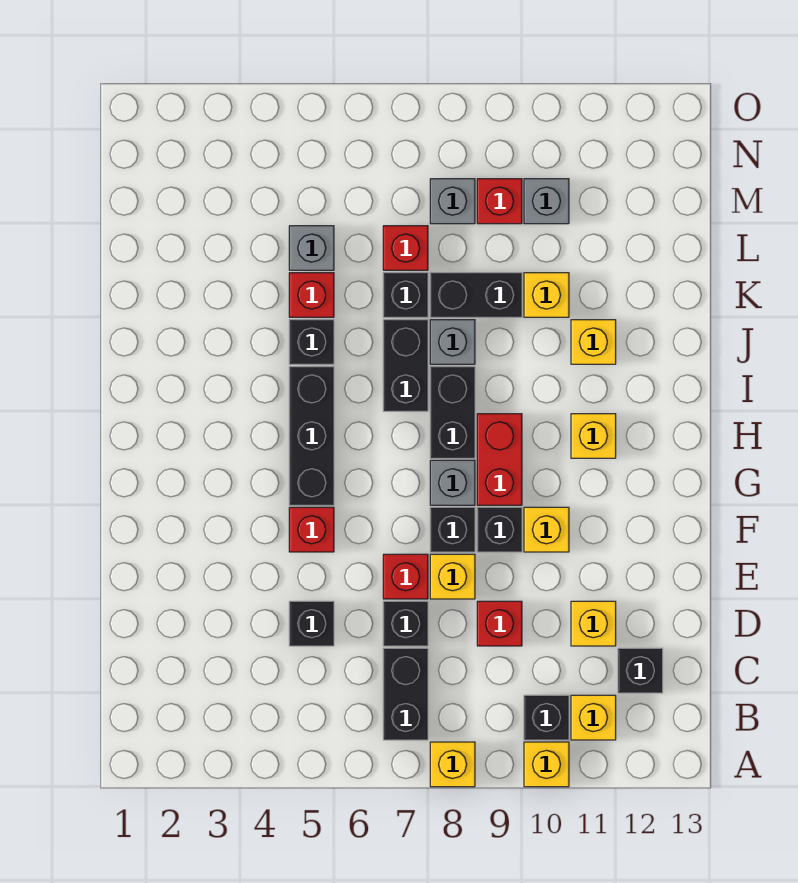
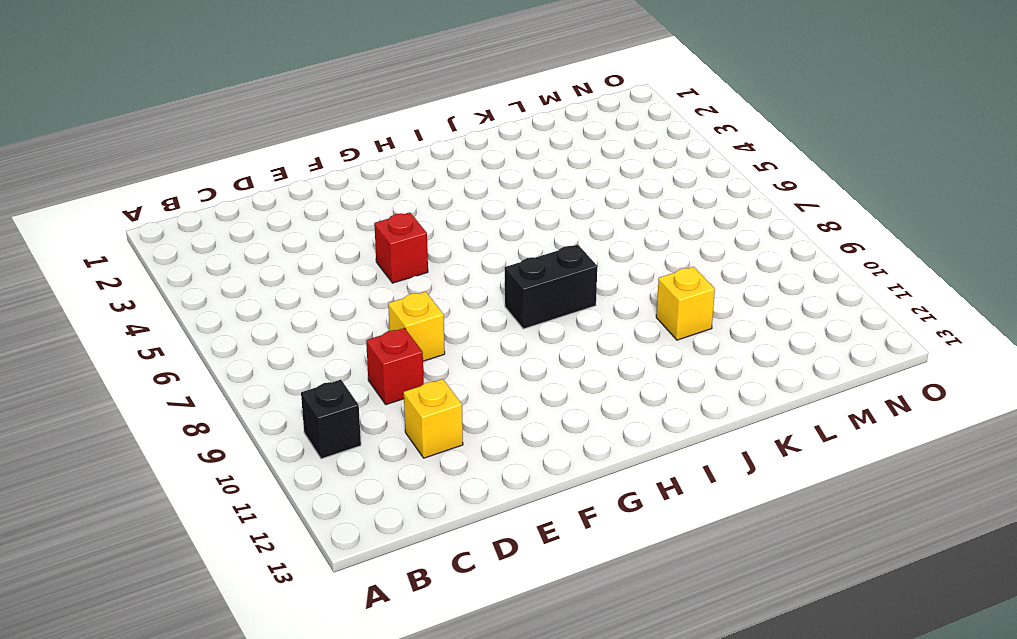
none -> yellow brick A8 level 1
none -> yellow brick A10 level 1
none -> black brick B7:C7 level 1
none -> yellow brick B11 level 1

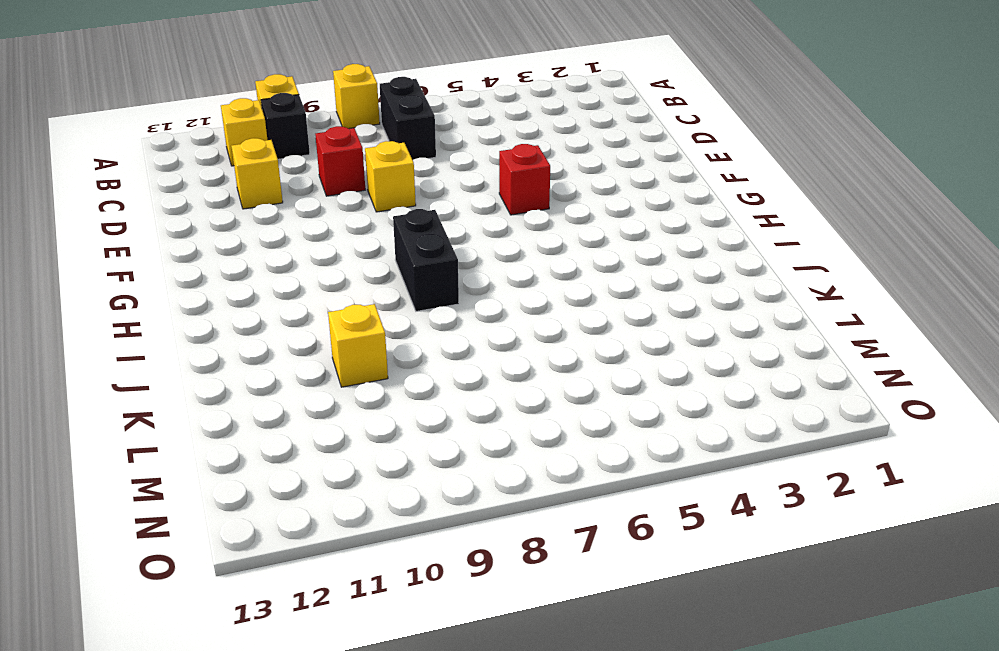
none -> black brick C12 level 1
none -> black brick D5 level 1
none -> black brick D7 level 1
none -> red brick E7 level 1

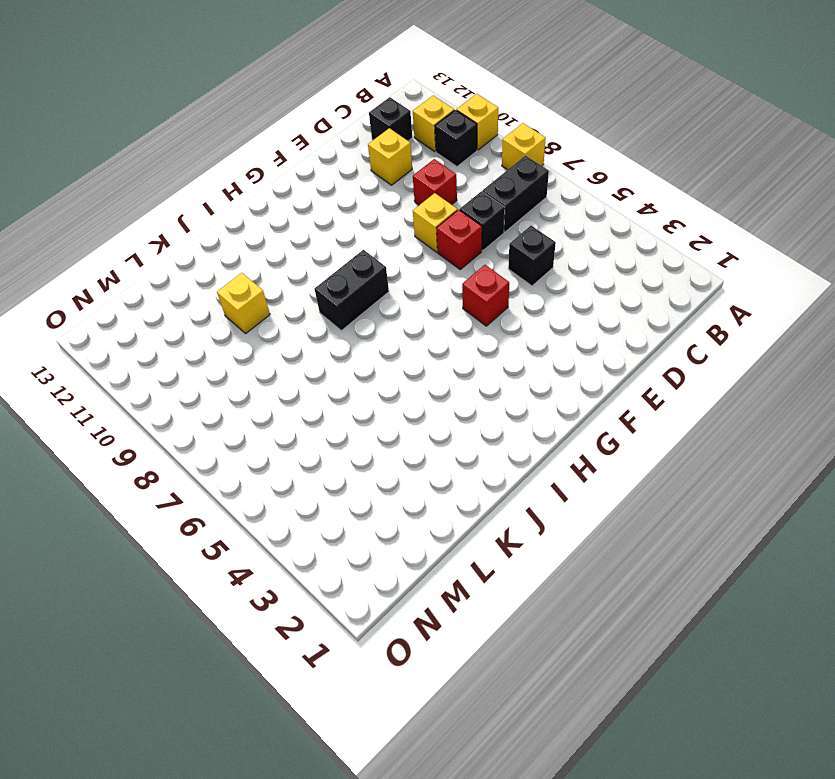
none -> black brick F8 level 1
none -> black brick F9 level 1
none -> yellow brick F10 level 1
none -> black brick G5:I5 level 1

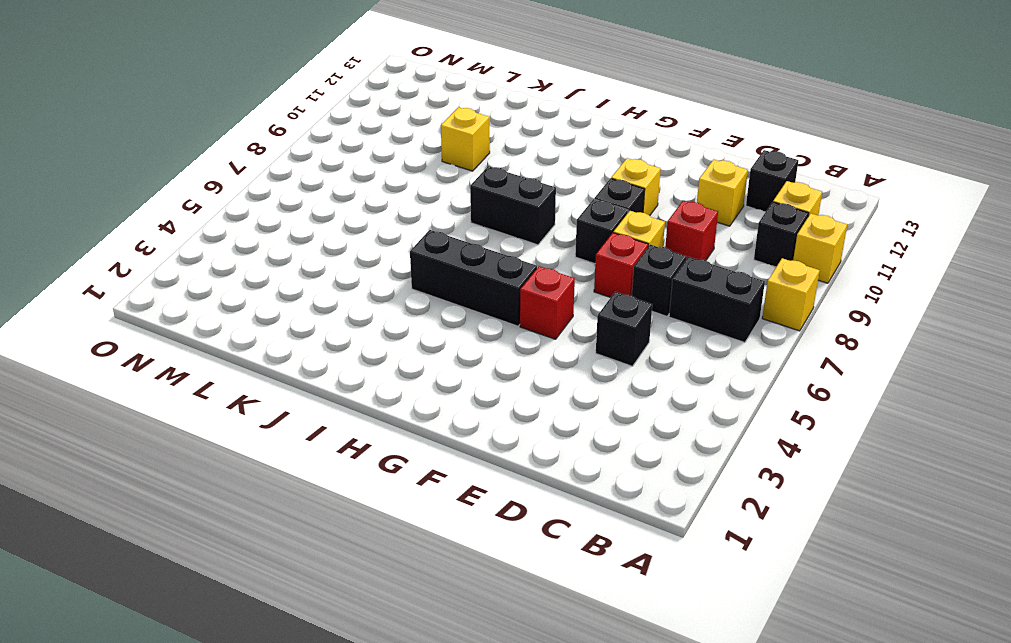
none -> grey brick G8 level 1
none -> red brick G9:H9 level 1
none -> yellow brick H11 level 1
none -> black brick I7:J7 level 1

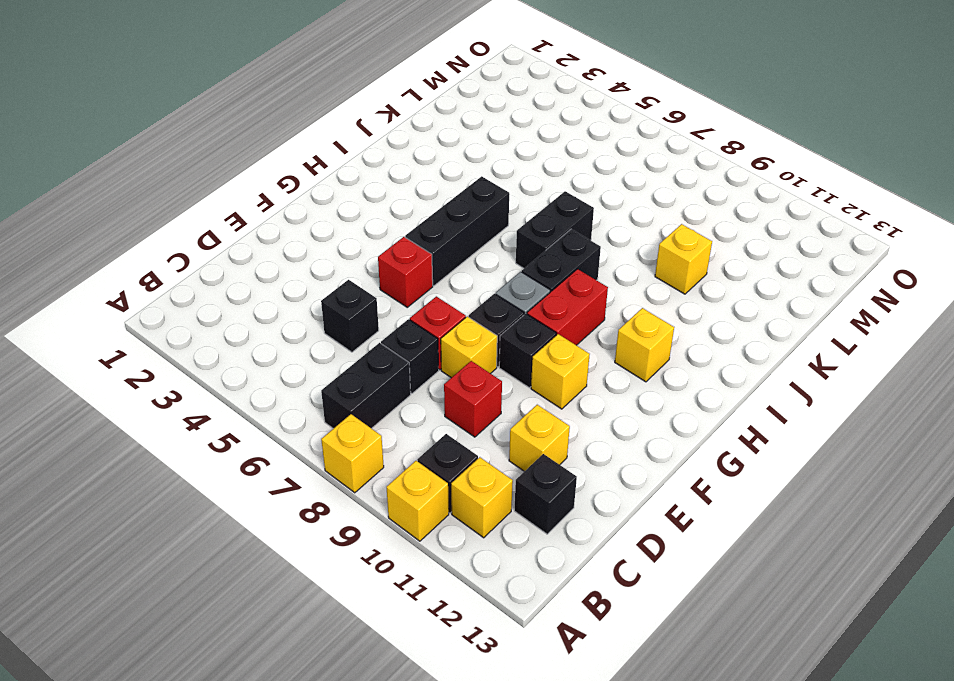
none -> black brick J5 level 1
none -> grey brick J8 level 1
none -> yellow brick J11 level 1
none -> red brick K5 level 1

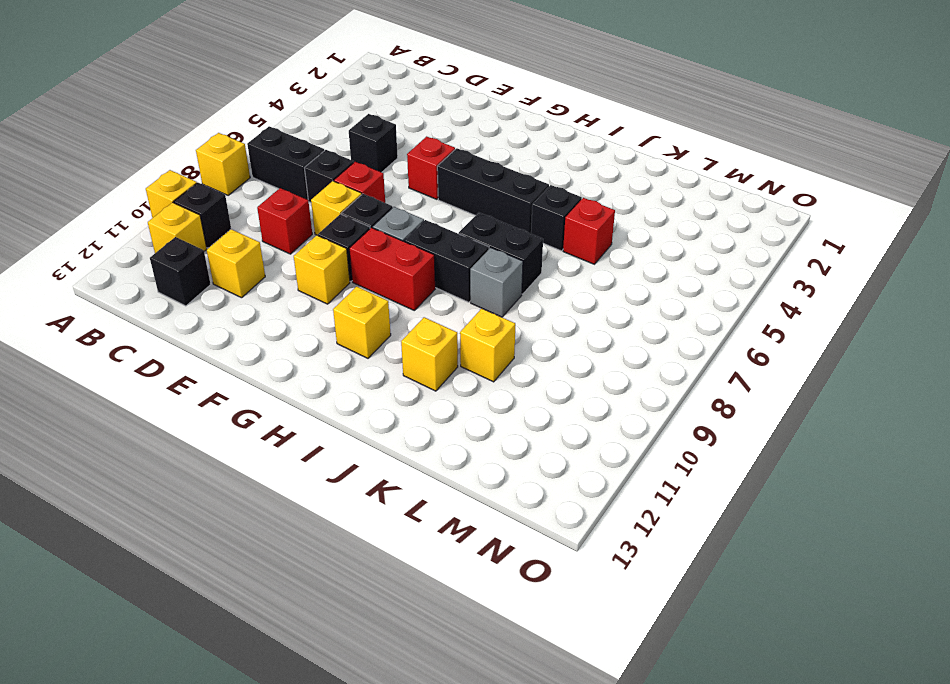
none -> black brick K7 level 1
none -> black brick K8:K9 level 1
none -> grey brick L5 level 1
none -> red brick L7 level 1

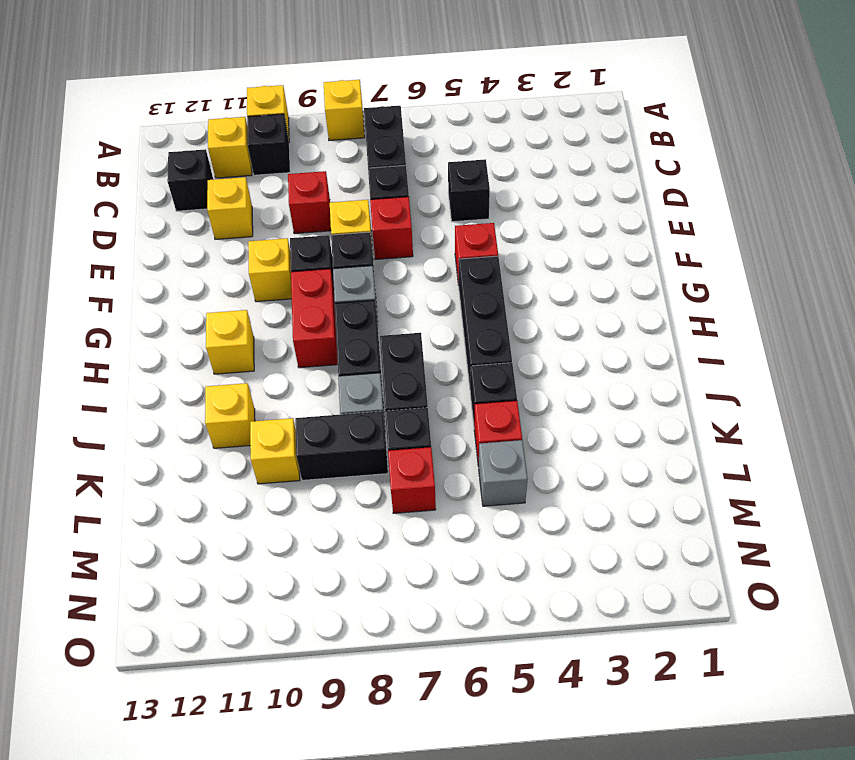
none -> grey brick M8 level 1
none -> red brick M9 level 1
none -> grey brick M10 level 1

